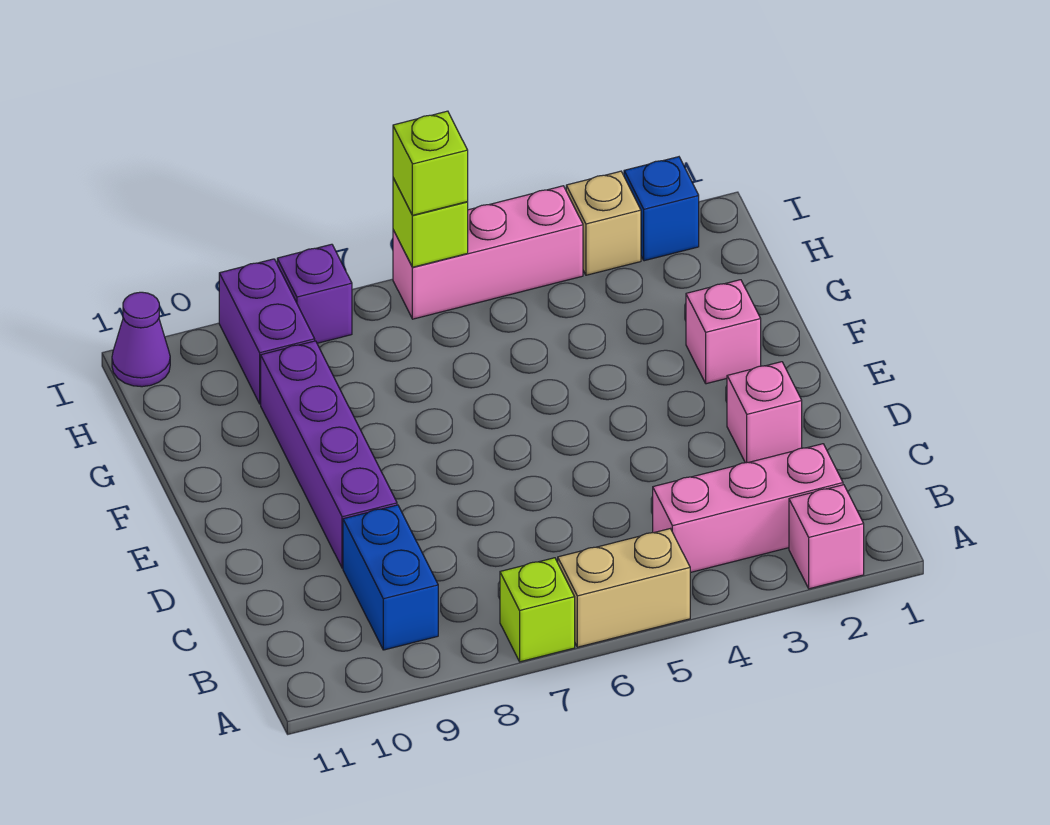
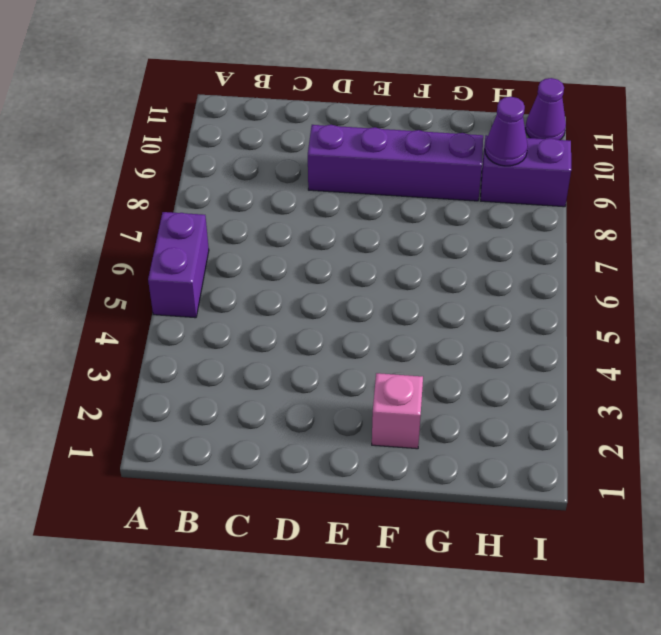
purple brick A5:A6 level 1 -> tan brick A5:A6 level 1
purple cone H9 level 2 -> none
none -> pink brick A2 level 1
none -> lime brick A7 level 1
none -> pink brick B2:B4 level 1

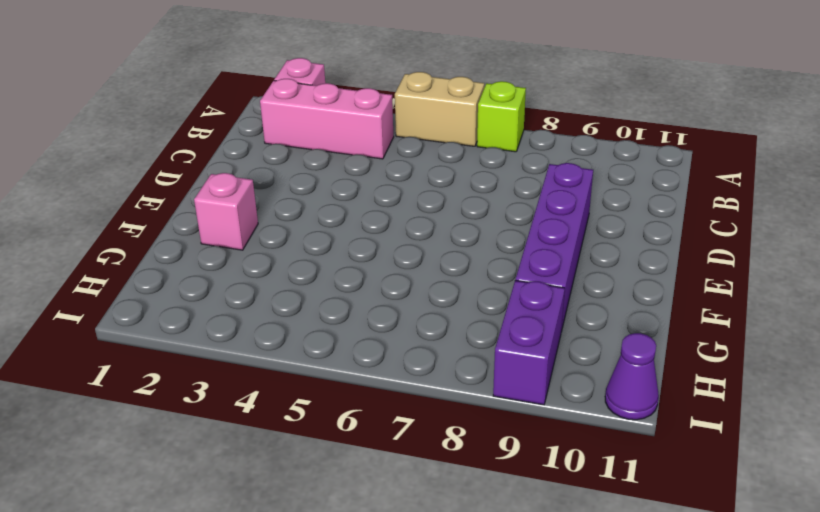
none -> blue brick B9:C9 level 1
none -> pink brick D2 level 1
none -> blue brick I2 level 1

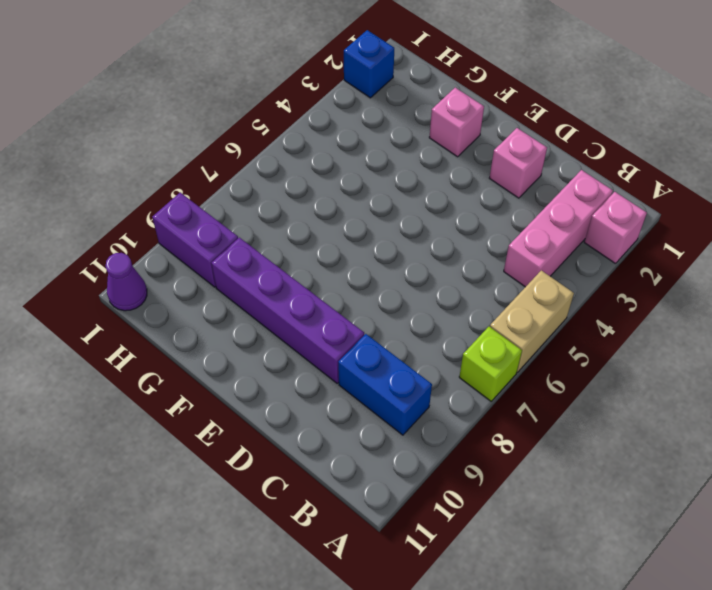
none -> tan brick I3 level 1
none -> pink brick I4:I6 level 1
none -> purple brick I8 level 1

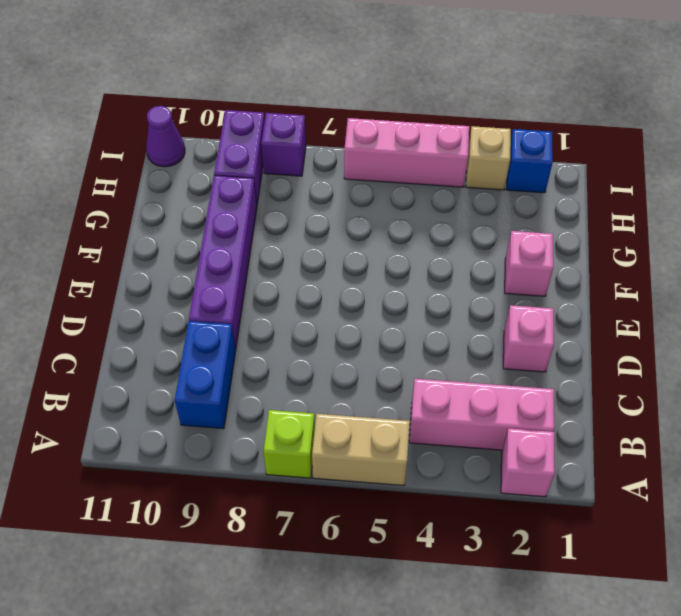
none -> lime brick I6 level 2
none -> lime brick I6 level 3

